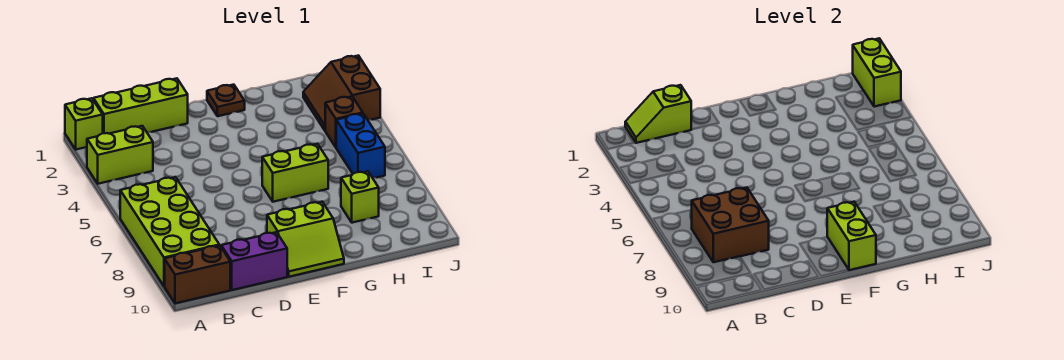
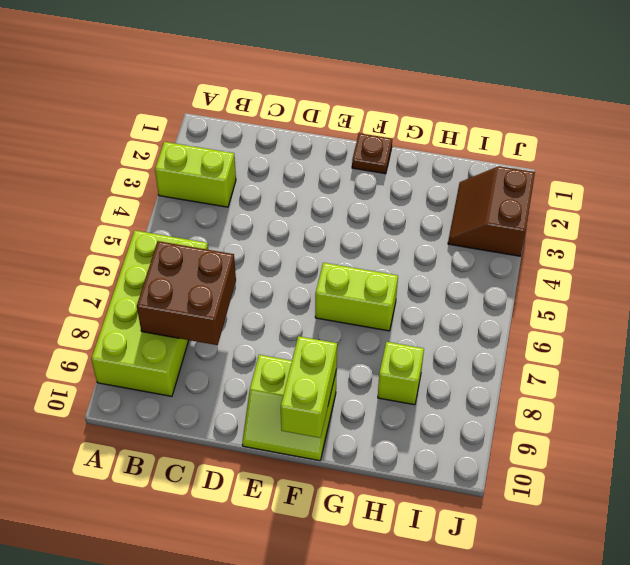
none -> lime brick A1 level 1
none -> brown brick A10:B10 level 1
none -> lime brick B1:D1 level 1

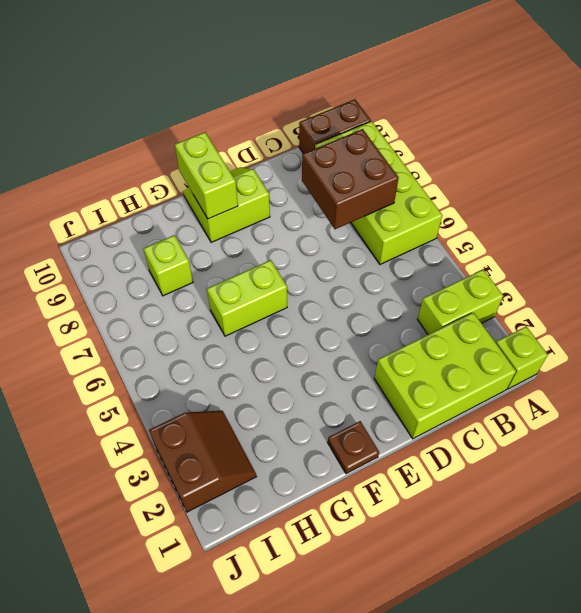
lime brick B1:D2 level 1 -> lime brick B1:D1 level 1
none -> purple brick C10:D10 level 1
none -> brown brick I4 level 1
none -> blue brick I5:I6 level 1

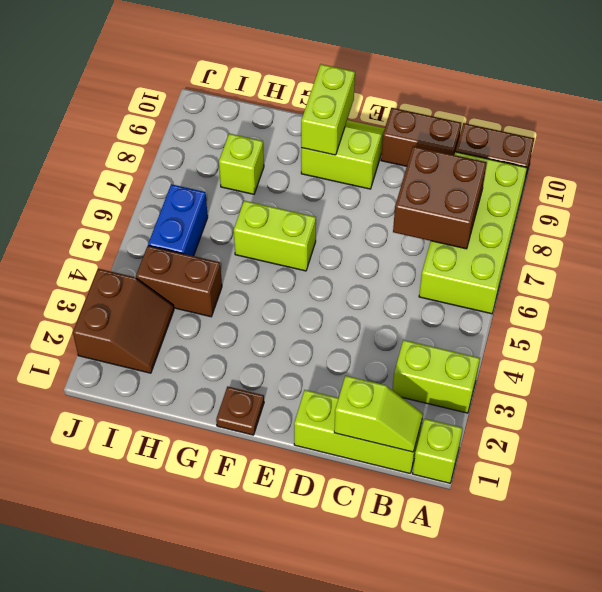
brown brick C10:D10 level 1 -> purple brick C10:D10 level 1
brown brick H4:I4 level 1 -> brown brick I4 level 1
none -> lime brick J1:J2 level 2

